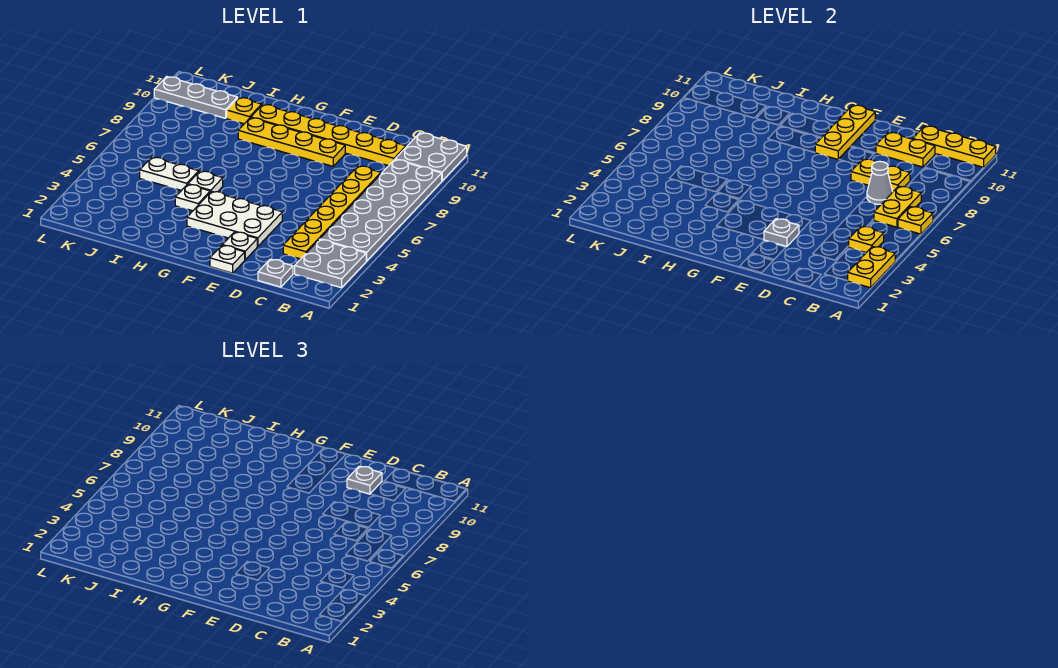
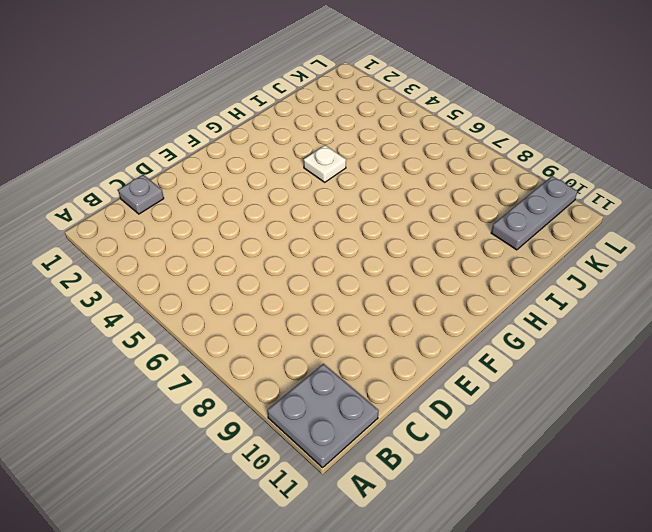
none -> grey plate A2:B3 level 1
none -> grey plate A4:B9 level 1
none -> yellow plate C3:C8 level 1

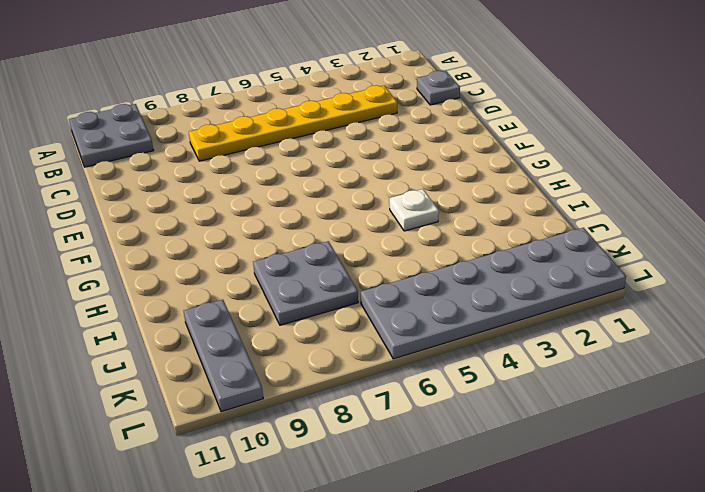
grey plate I7:J8 level 1 -> grey plate A2:B3 level 1
grey plate K1:L6 level 1 -> grey plate A4:B9 level 1
none -> yellow plate C10:H10 level 1
none -> white plate E1 level 1
none -> white plate E2 level 1

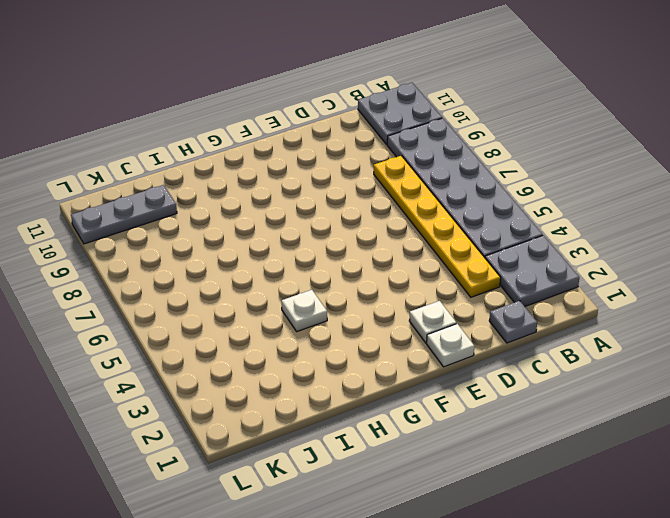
none -> yellow plate C10:H10 level 1
none -> white plate E3:G4 level 1
none -> yellow plate E9:H9 level 1

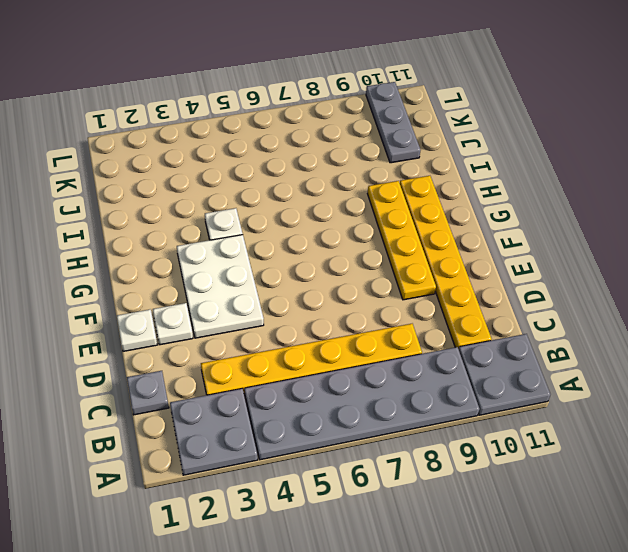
none -> white plate H5 level 1
none -> white plate I5:J5 level 1
none -> yellow plate I10 level 1

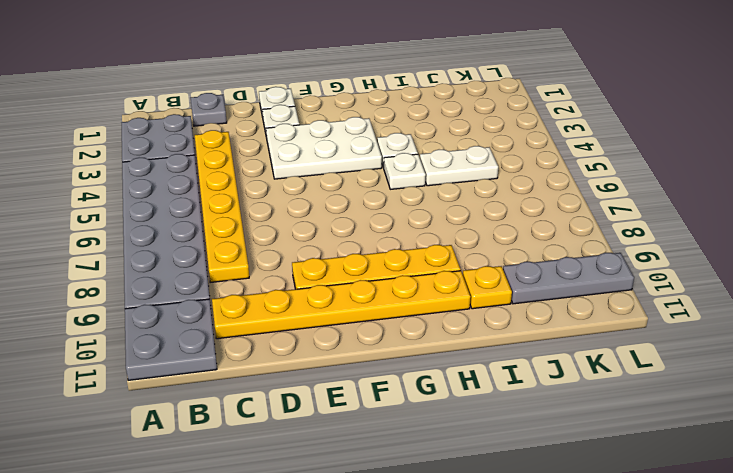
none -> yellow plate A2:A3 level 2
none -> yellow plate A6 level 2
none -> yellow plate A11:C11 level 2

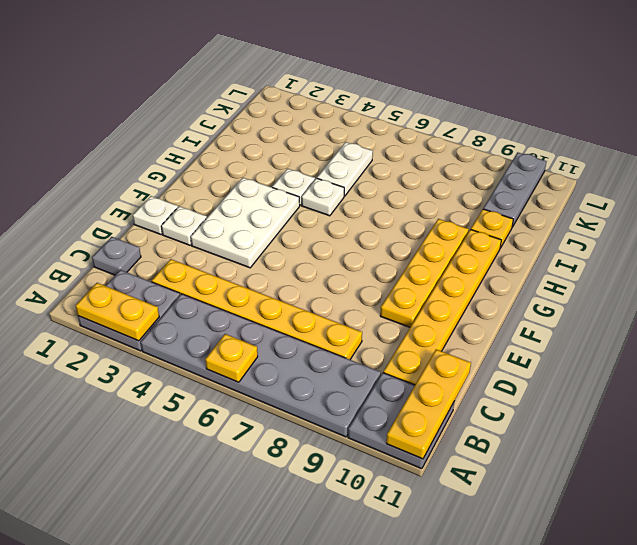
none -> yellow plate B4 level 2
none -> yellow plate B6:B7 level 2
none -> grey cone C7 level 2

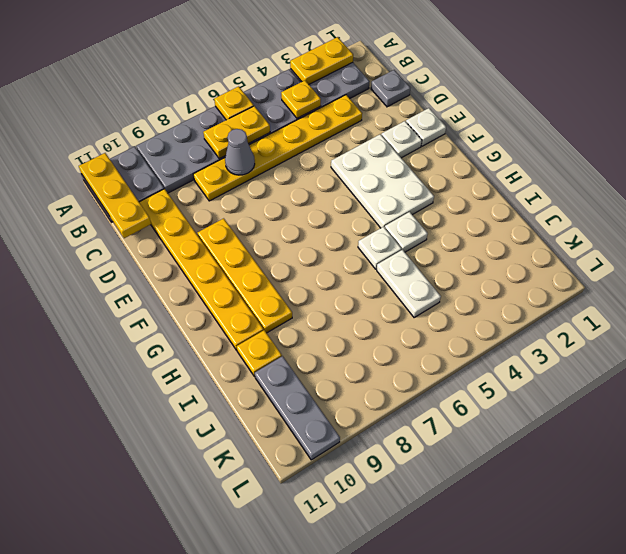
none -> yellow plate C8:D8 level 2
none -> yellow plate C10:D10 level 2
none -> grey plate E3 level 2

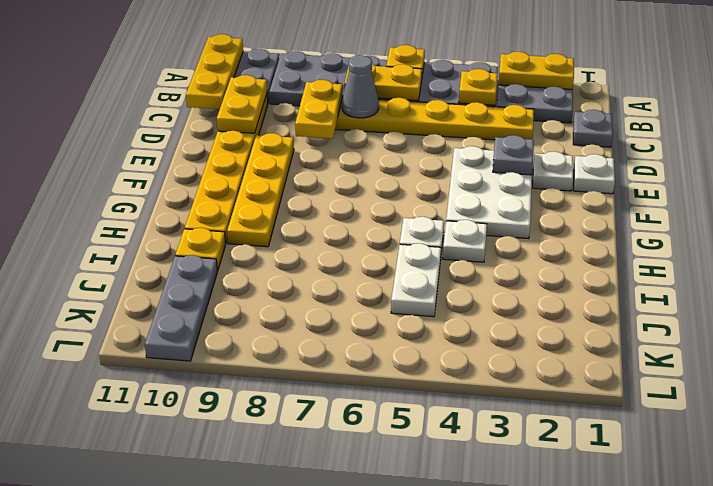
none -> yellow plate F9:F11 level 2
none -> grey plate D10 level 3

